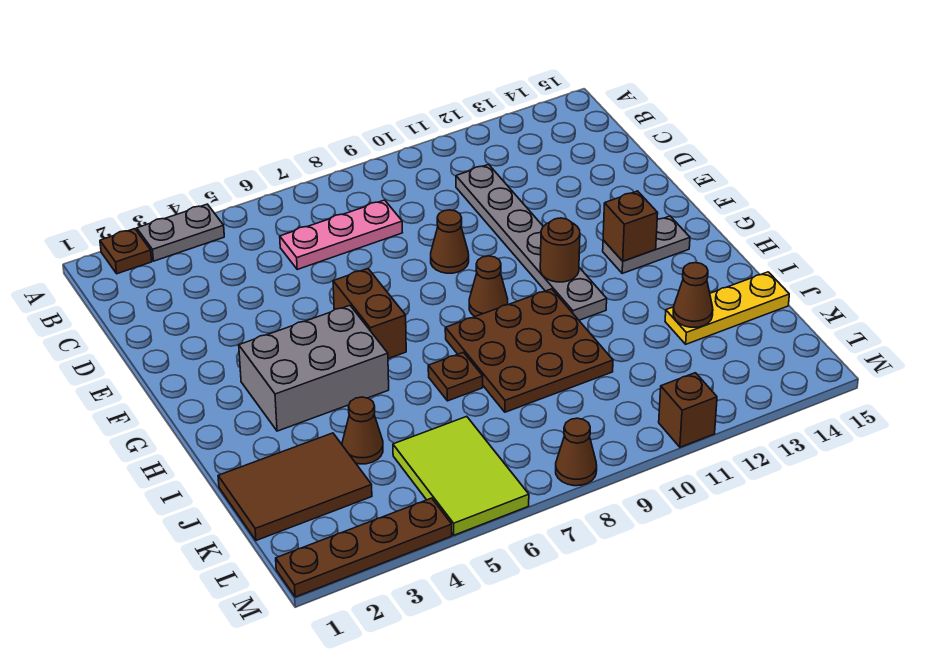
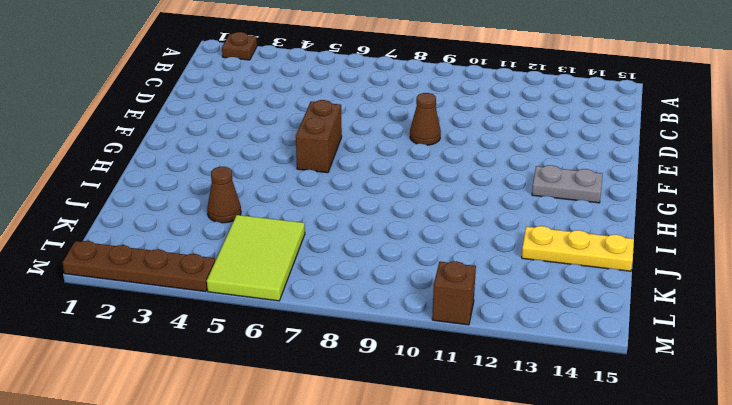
none -> grey plate A3:A4 level 1
none -> pink plate C6:C8 level 1
none -> grey plate C11:H11 level 1

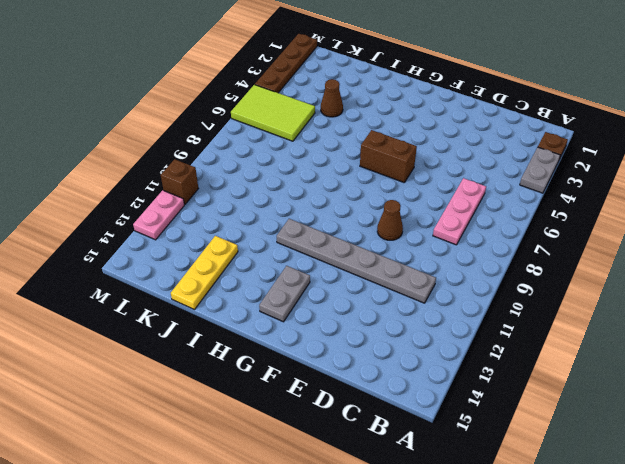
pink plate M12:M13 level 1 -> none
none -> grey brick G3:H5 level 1
none -> brown cone G9 level 1
none -> brown plate H8:J10 level 1

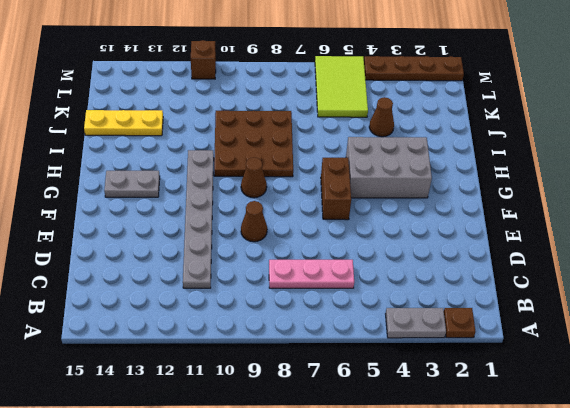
none -> brown plate I7 level 1
none -> brown tile J1:K3 level 1
none -> brown cone M8 level 1

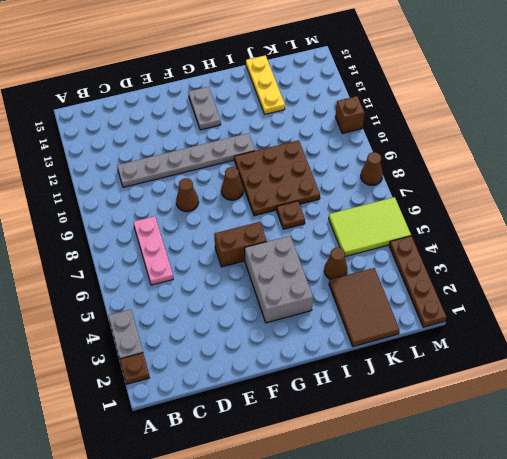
none -> brown round brick G11 level 2
none -> brown brick G13 level 2
none -> brown cone J13 level 2

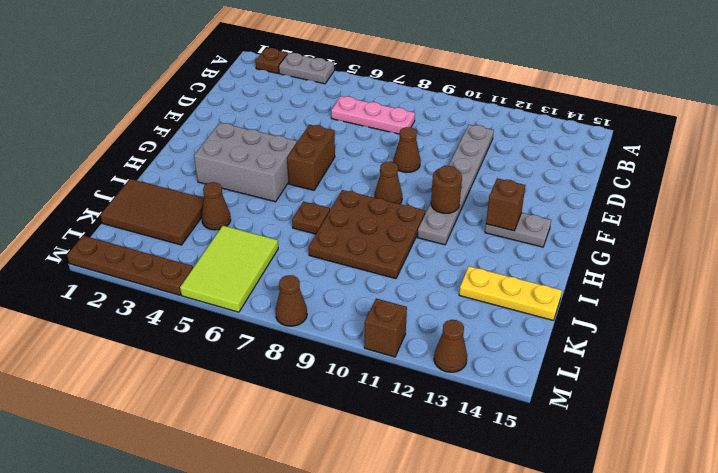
brown cone M13 level 1 -> brown cone J13 level 2

